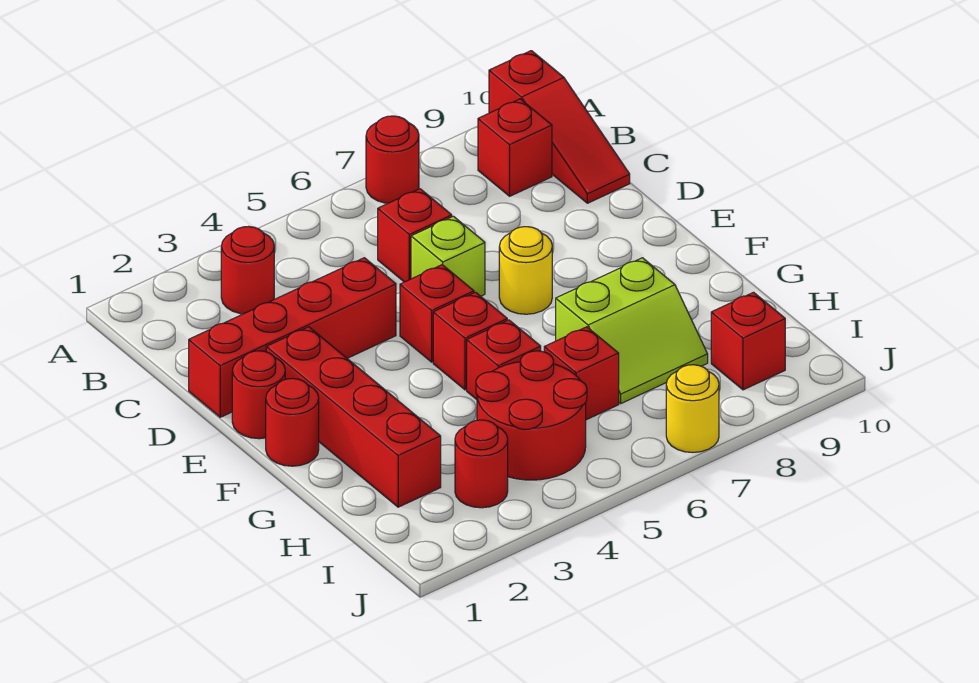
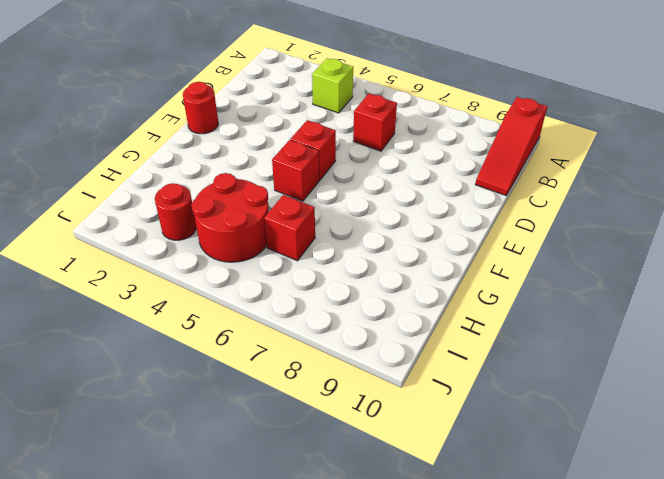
lime brick B4 level 1 -> lime brick D6 level 1
none -> red round brick A7 level 1
none -> red round brick B3 level 1
none -> red brick B9 level 1

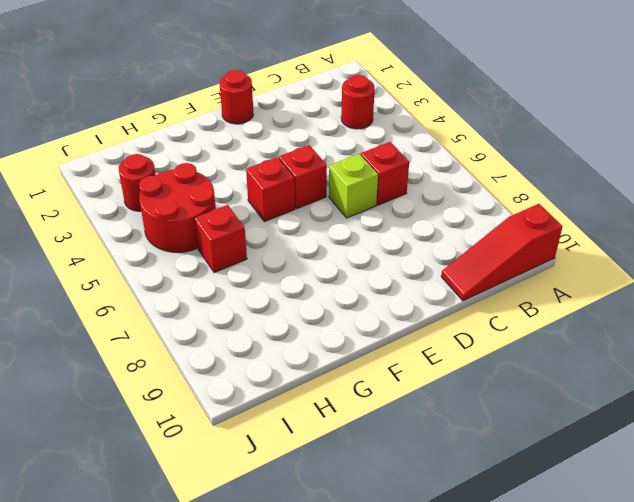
none -> red round brick A7 level 1
none -> red brick B9 level 1
none -> red brick D1:D4 level 1

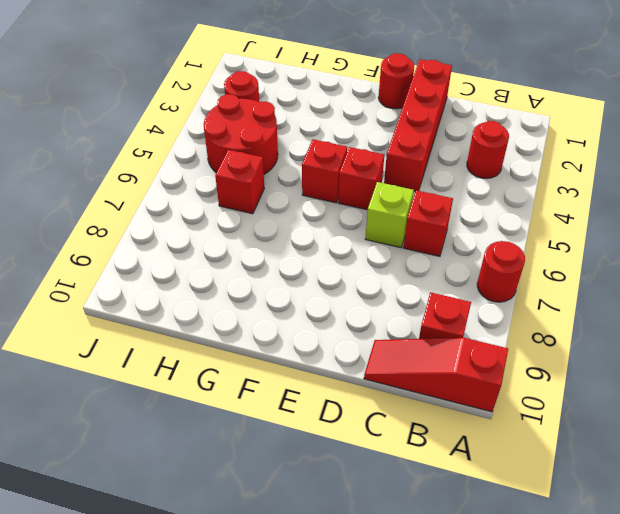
none -> red brick E2:H2 level 1
none -> yellow round brick E7 level 1
none -> red round brick F1 level 1

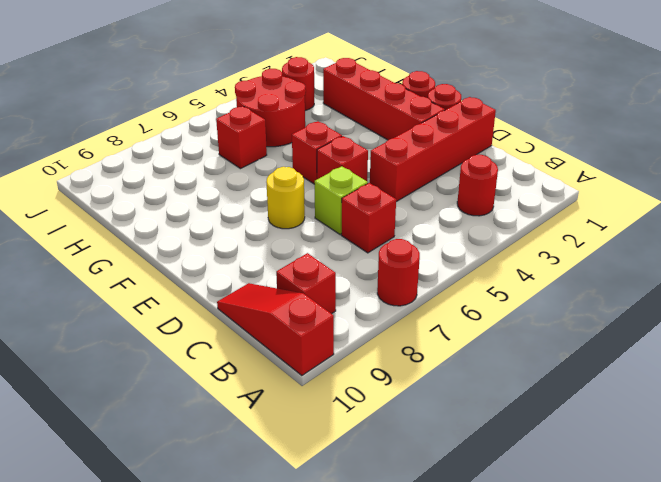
none -> red brick G5 level 1
none -> lime slope G7:H8 level 1 top G
none -> red brick I9 level 1

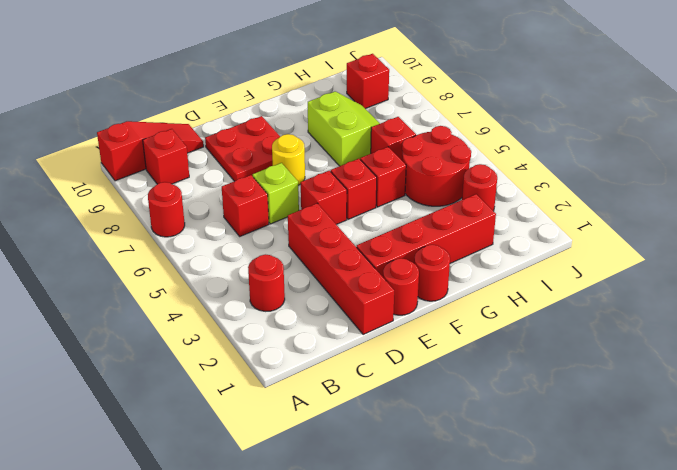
red plate D8:E9 level 1 -> none
none -> yellow round brick J7 level 1

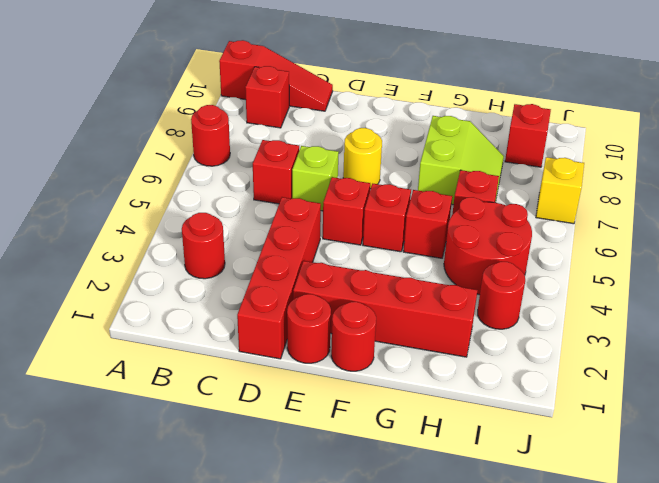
yellow brick J7 level 1 -> yellow round brick J7 level 1

